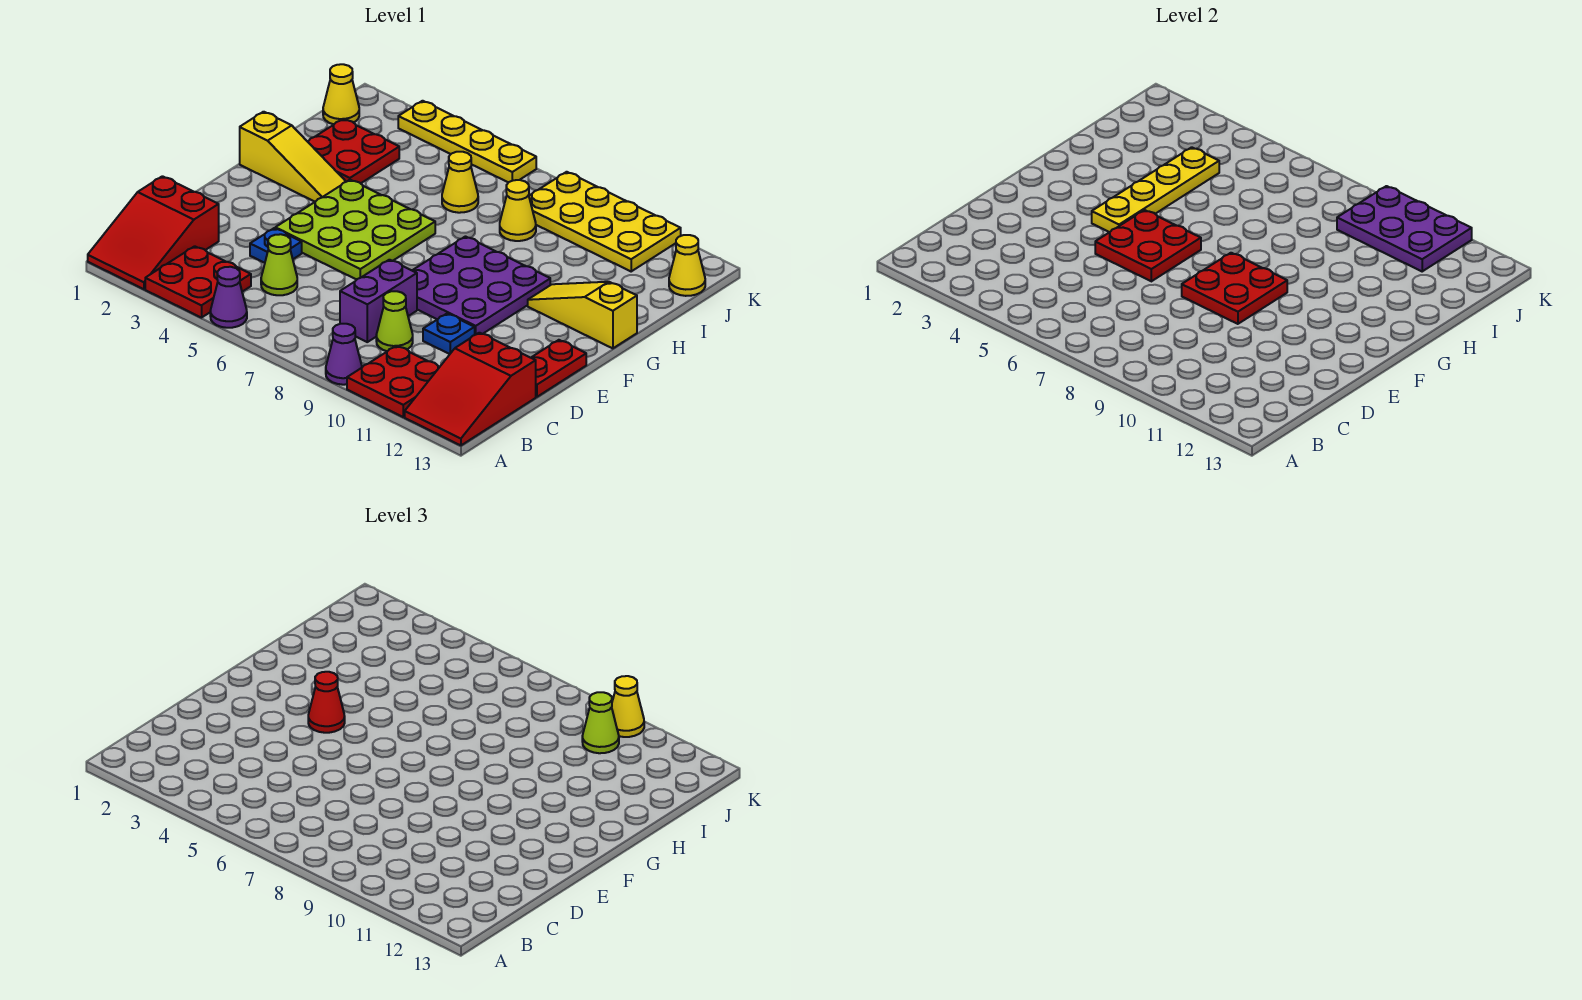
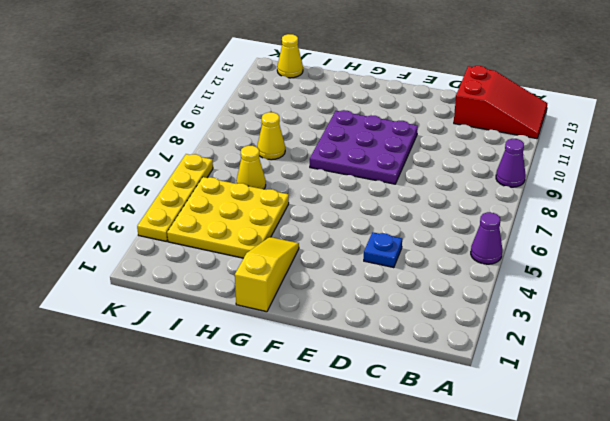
yellow plate H3:J5 level 1 -> red plate H2:I3 level 1
none -> red slope A1:C2 level 1 top C
none -> red plate A3:B4 level 1
none -> red plate A10:B11 level 1
none -> lime cone C5 level 1

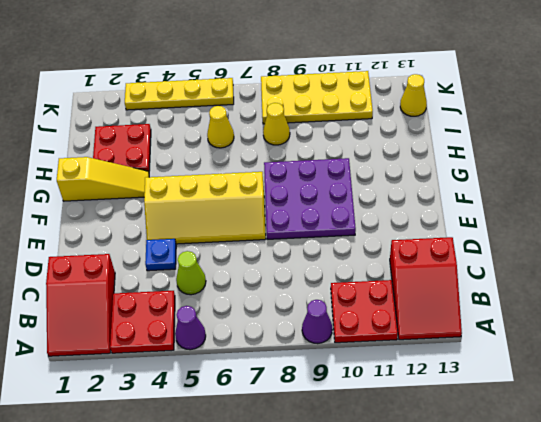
yellow slope E4:F7 level 1 top F -> lime plate E4:G6 level 1
none -> purple brick C8:D8 level 1
none -> lime cone C9 level 1
none -> blue plate D10 level 1
none -> red plate D13:E13 level 1

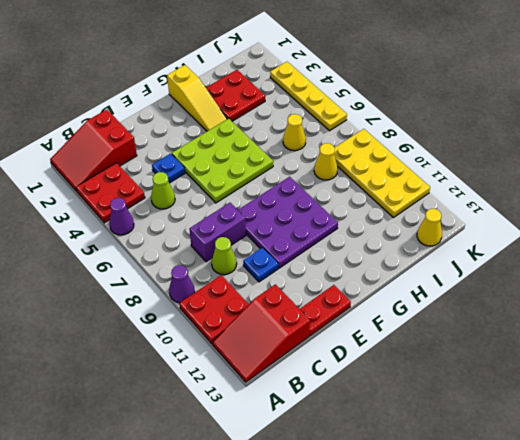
none -> yellow slope G11:G13 level 1 top 13
none -> yellow cone J1 level 1
none -> red plate E5:F6 level 2
none -> red plate E8:F9 level 2

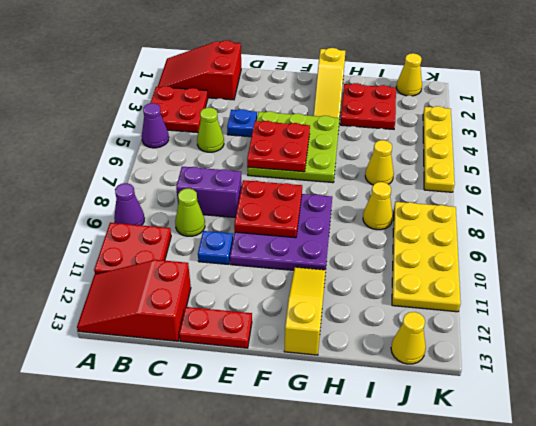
none -> yellow plate F4:I4 level 2
none -> purple plate J9:K11 level 2
none -> red cone F4 level 3
none -> lime cone J10 level 3

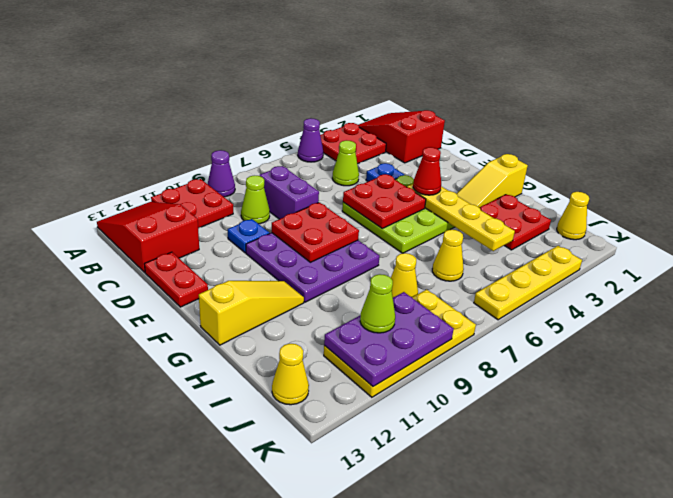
none -> yellow cone K10 level 3

